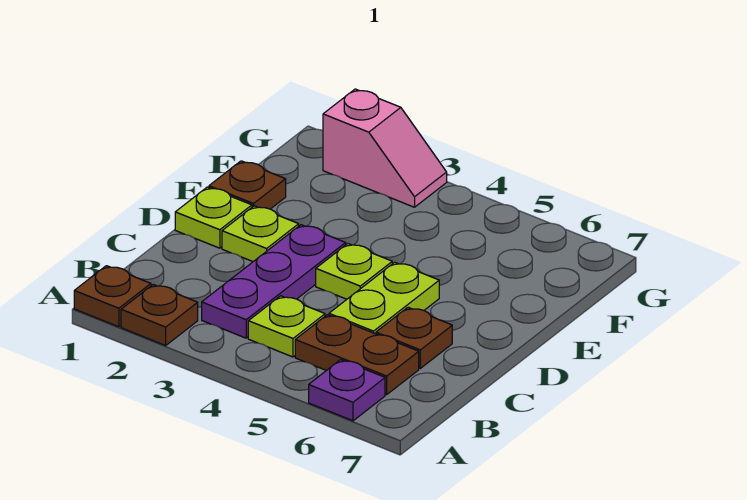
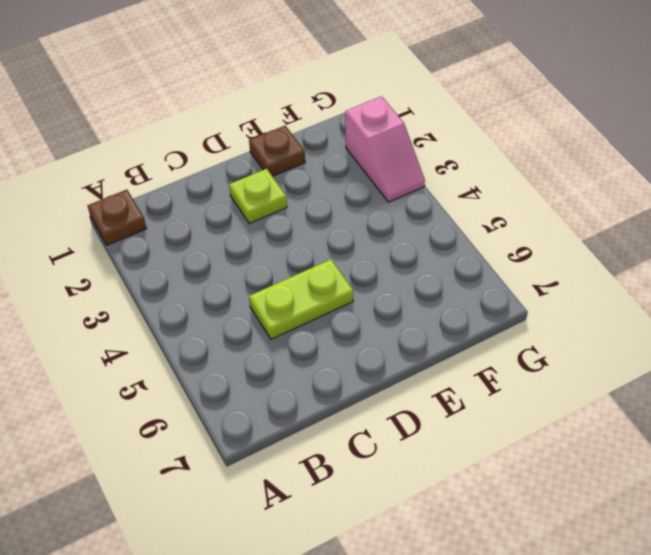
none -> brown plate A2 level 1
none -> purple plate A6 level 1
none -> purple plate B3:D3 level 1

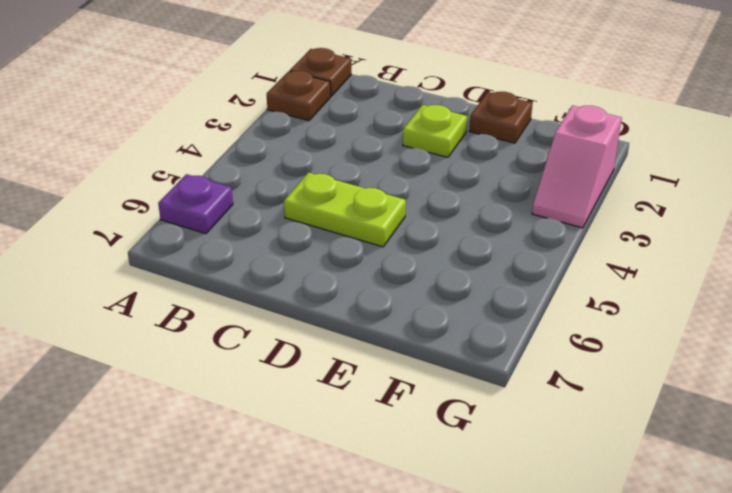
none -> purple plate B3:D3 level 1
none -> lime plate B4 level 1
none -> brown plate B5:B6 level 1

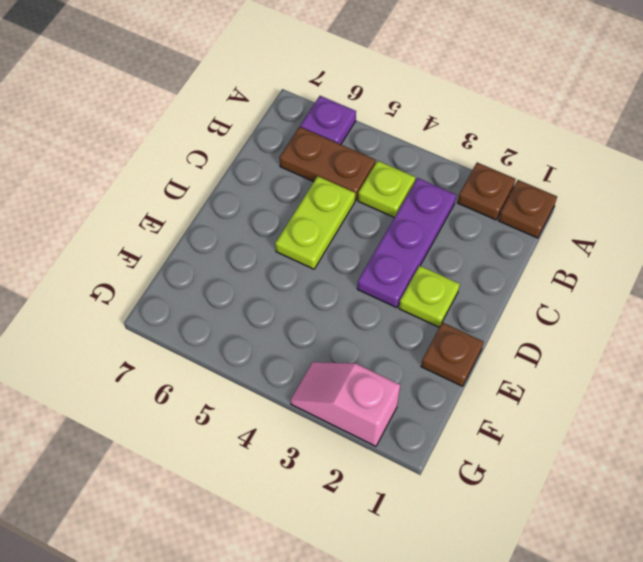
none -> brown plate C6 level 1
none -> lime plate D1 level 1
none -> lime plate D4 level 1

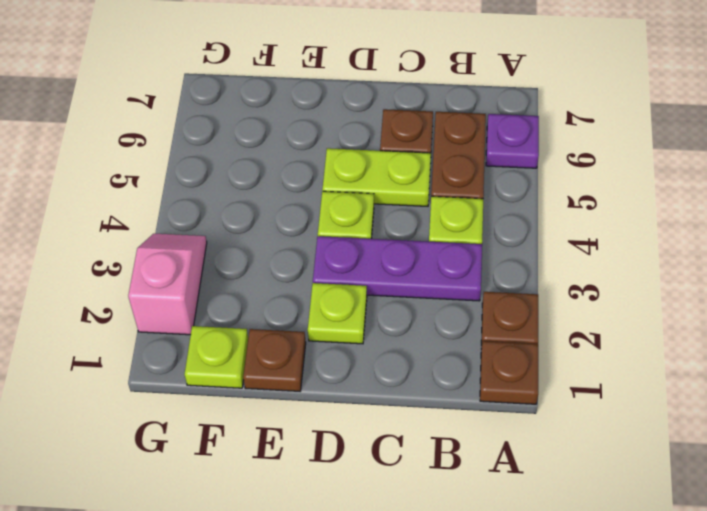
lime plate F1 level 1 -> lime plate D1 level 1

